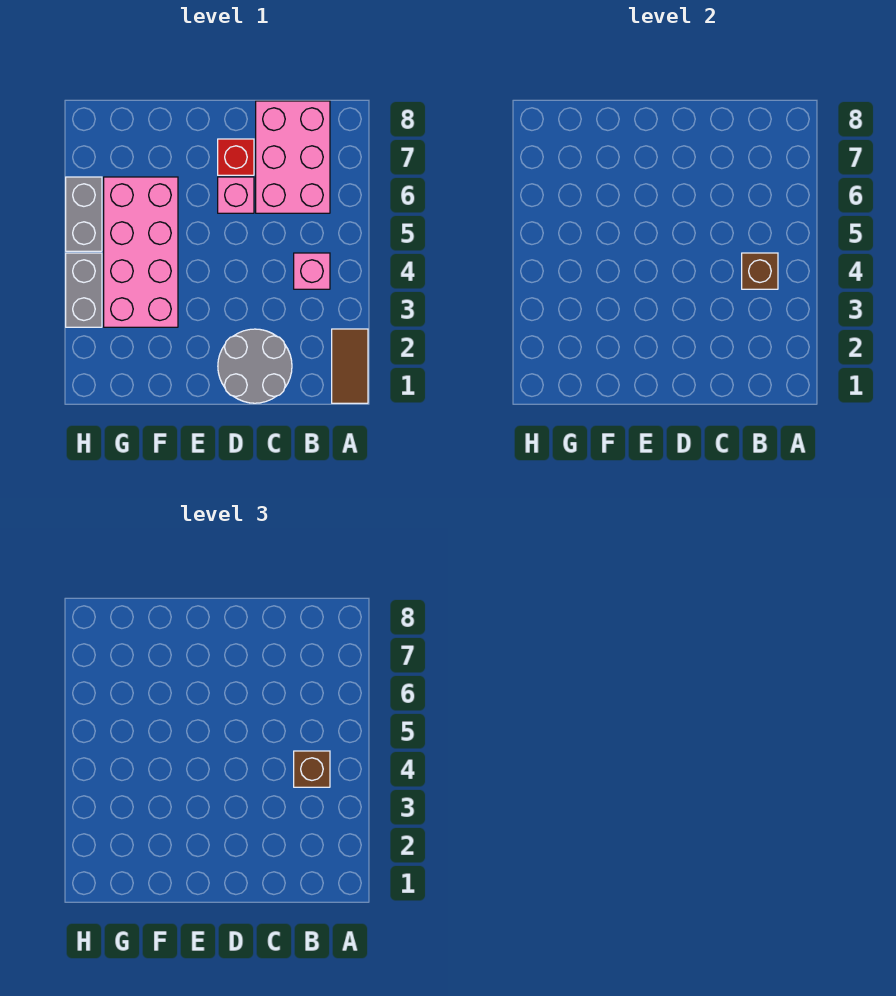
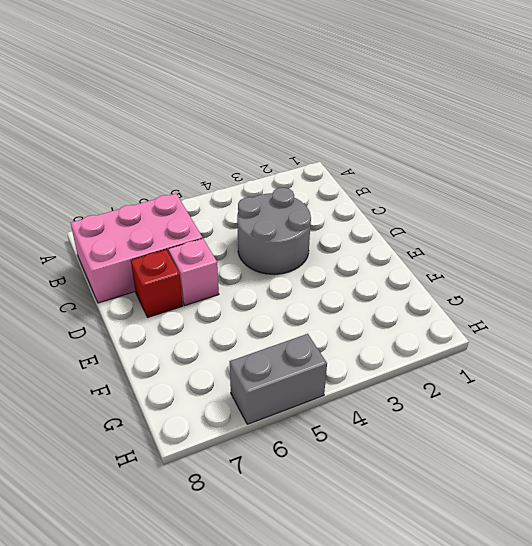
grey round brick C3:D4 level 1 -> grey round brick C1:D2 level 1
none -> brown tile A1:A2 level 1
none -> pink brick B4 level 1

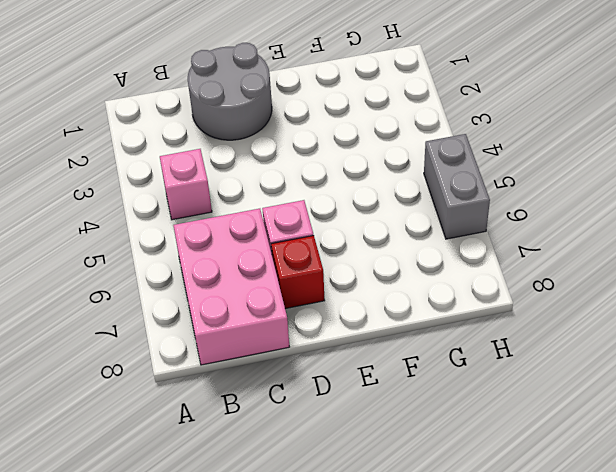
none -> brown tile A1:A2 level 1
none -> pink brick F3:G6 level 1

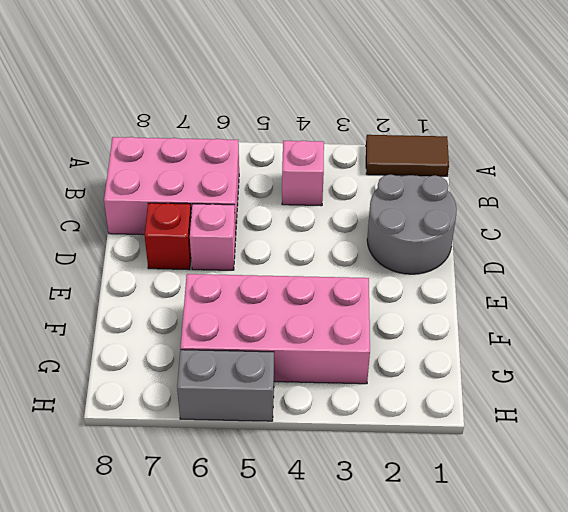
none -> grey brick H3:H4 level 1
none -> brown brick B4 level 2

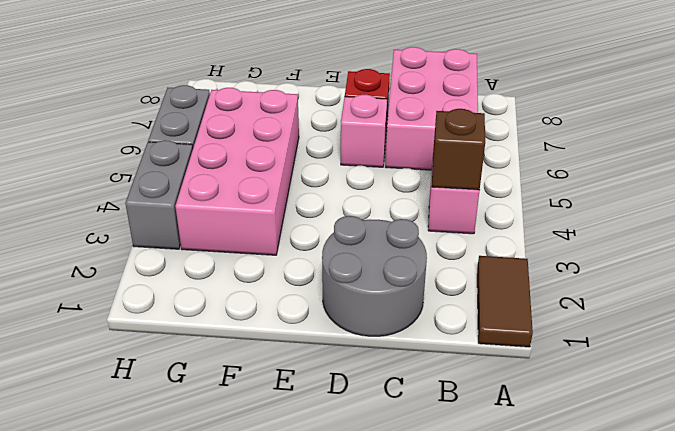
none -> brown brick B4 level 3

